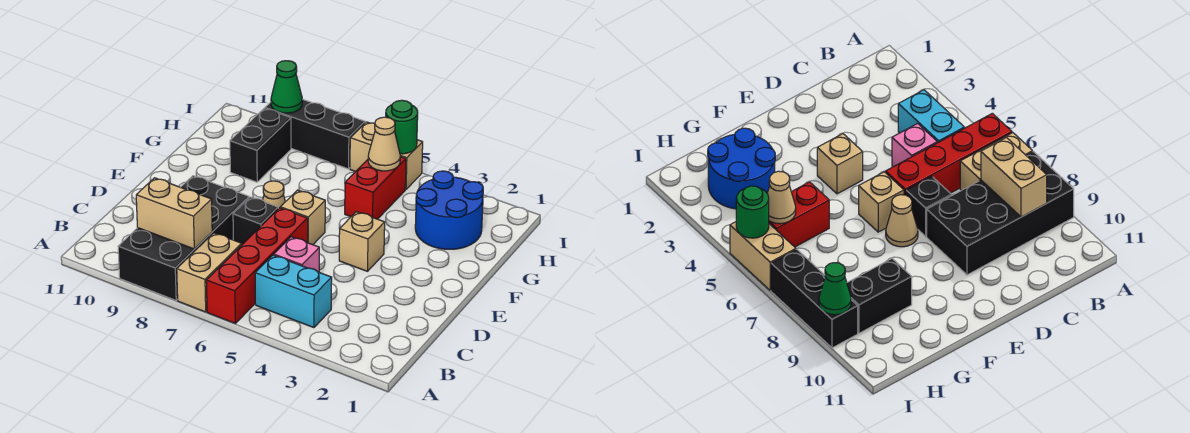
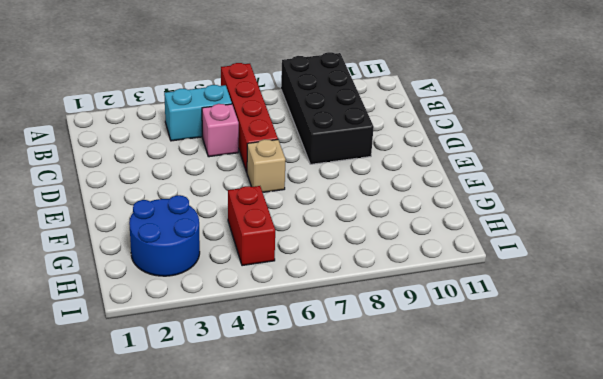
none -> tan brick A7:B7 level 1
none -> black brick D7 level 1
none -> tan brick E4 level 1

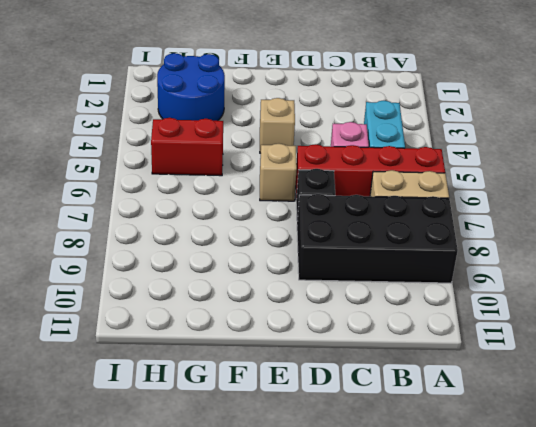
none -> tan cone E7 level 1
none -> black brick G9:H9 level 1
none -> tan brick I5:I6 level 1

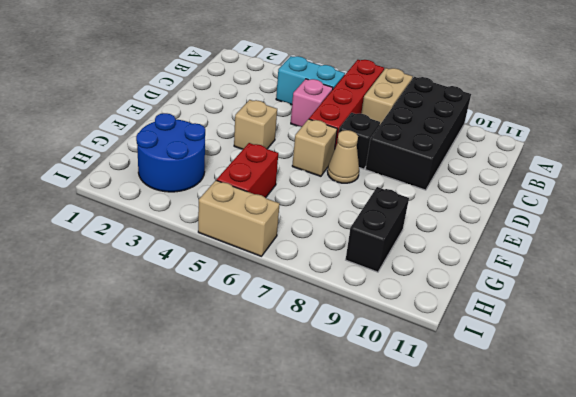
none -> black brick I7:I9 level 1
none -> tan brick B8:B9 level 2
none -> tan cone H5 level 2

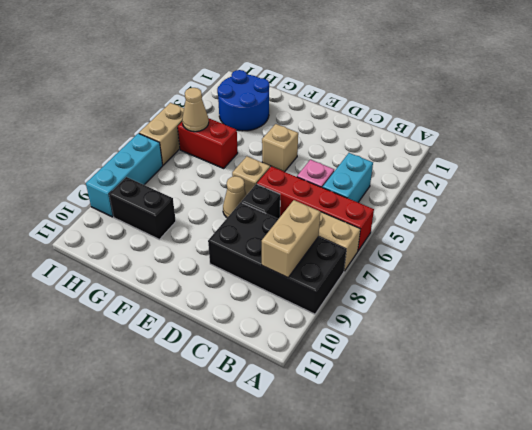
cyan brick I7:I9 level 1 -> black brick I7:I9 level 1
none -> green round brick I5 level 2
none -> green cone I9 level 2

